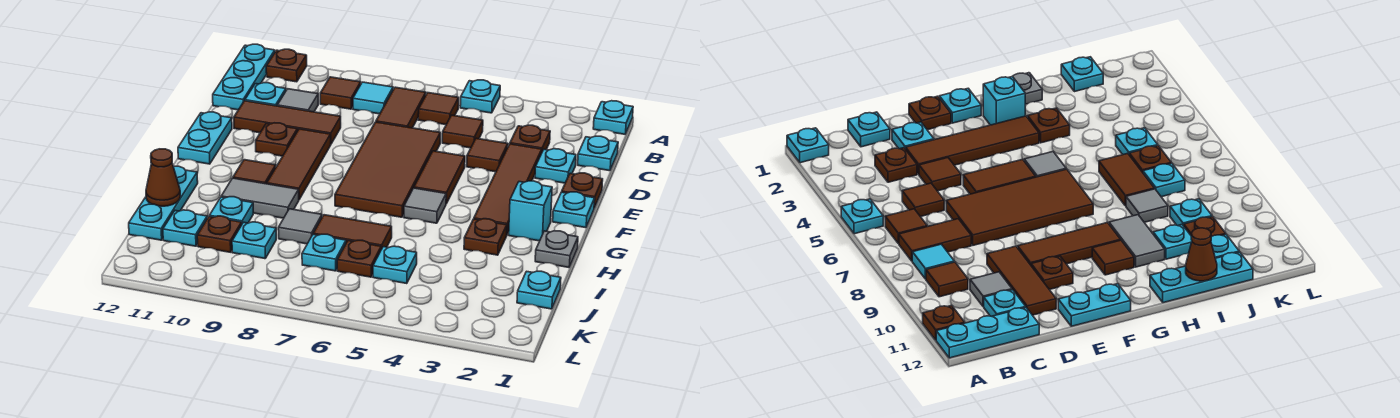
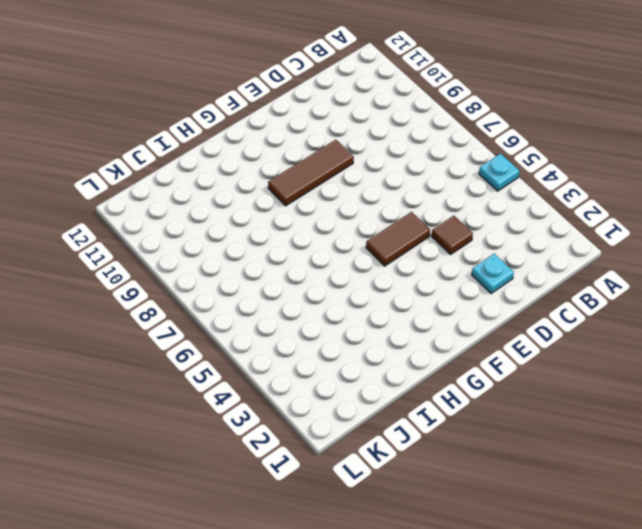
none -> cyan plate A1 level 1
none -> brown plate A11 level 1
none -> cyan plate A12:C12 level 1
none -> brown tile B6 level 1

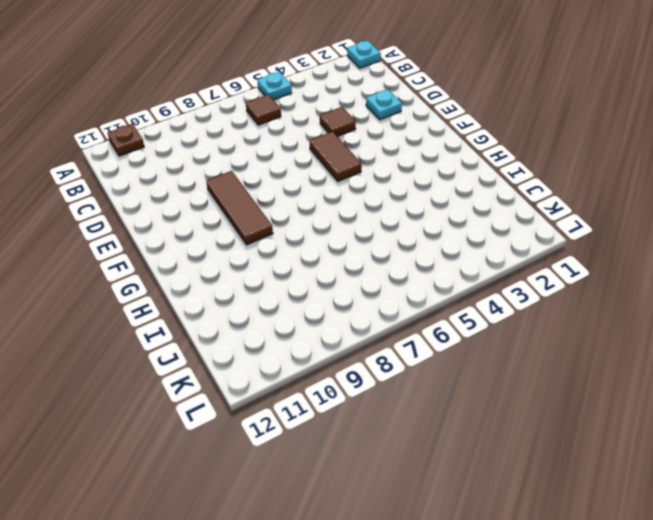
none -> cyan plate A12:C12 level 1
none -> brown tile B7:C7 level 1
none -> cyan tile B8 level 1
none -> brown tile B9 level 1

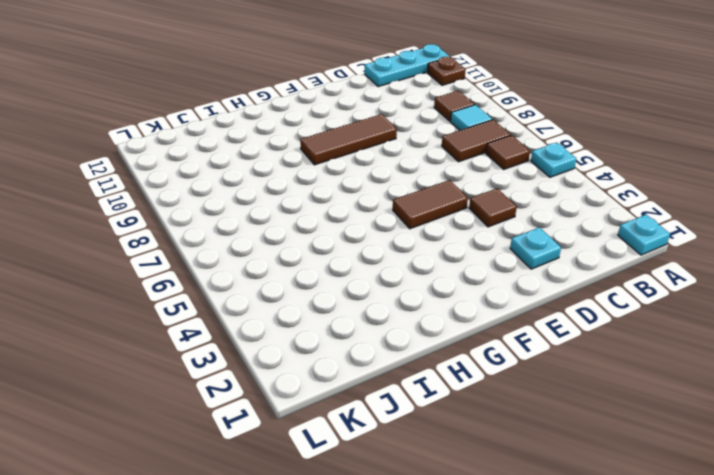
none -> cyan plate C1 level 1
none -> brown plate C3 level 1
none -> brown tile C5 level 1
none -> grey tile C10 level 1

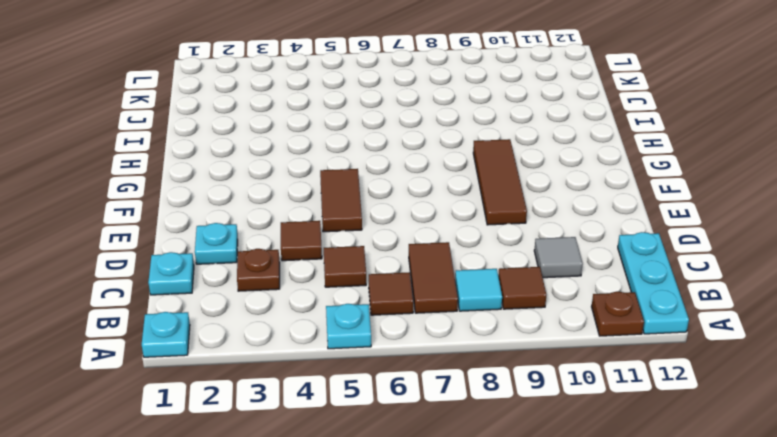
none -> cyan plate C11 level 1
none -> brown tile D3:G3 level 1
none -> brown tile D6:G7 level 1
none -> brown tile D9:D11 level 1

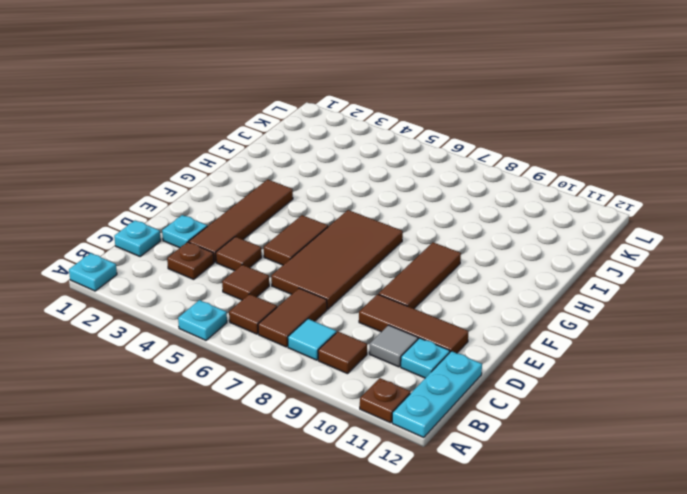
none -> brown plate E1 level 1
none -> brown plate E10 level 1
none -> cyan plate E12:F12 level 1
none -> cyan plate F1 level 1

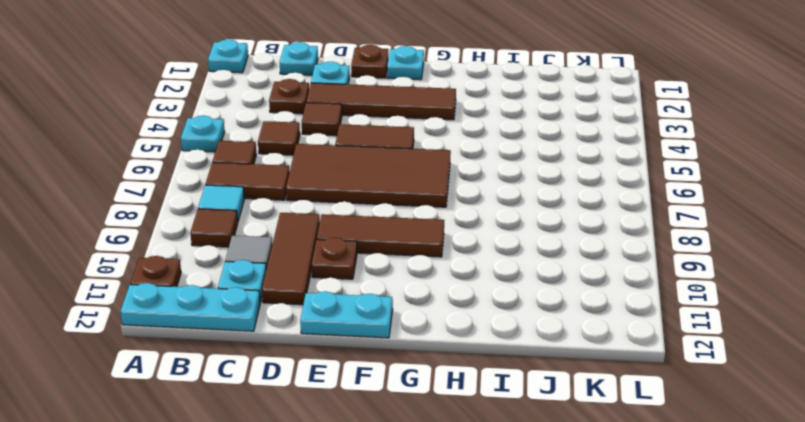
none -> cyan brick G2 level 1
none -> grey tile G5 level 1
none -> brown tile G10 level 1
none -> grey plate H1 level 1

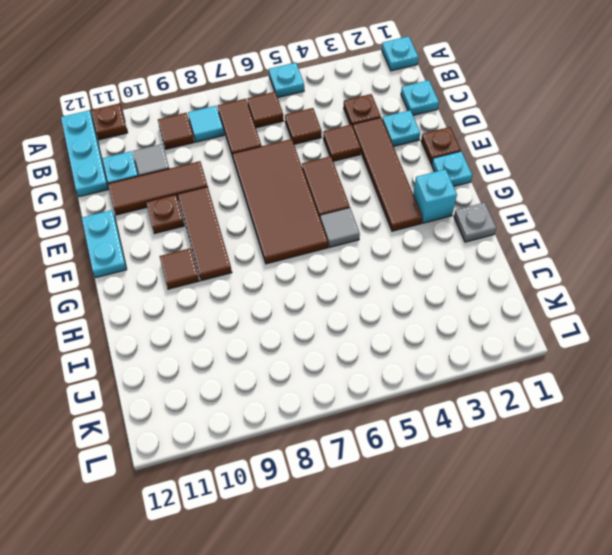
none -> brown plate H3 level 1
none -> grey tile H9:H10 level 1
none -> cyan plate H12:J12 level 1
none -> brown tile I6:I7 level 1

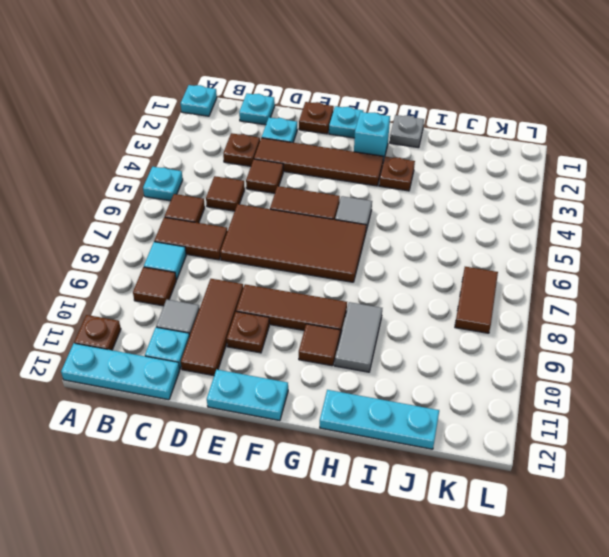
brown tile K7:K8 level 1 -> brown tile I6:I7 level 1
none -> grey tile I8 level 1
none -> cyan plate I10 level 1
none -> cyan plate J1 level 1
none -> cyan plate J5 level 1

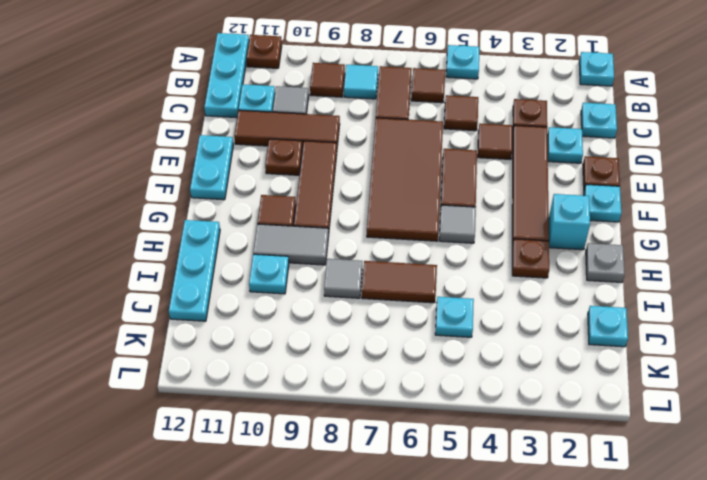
none -> brown plate J6 level 1
none -> cyan plate J7 level 1
none -> cyan plate J9 level 1
none -> brown plate J10 level 1

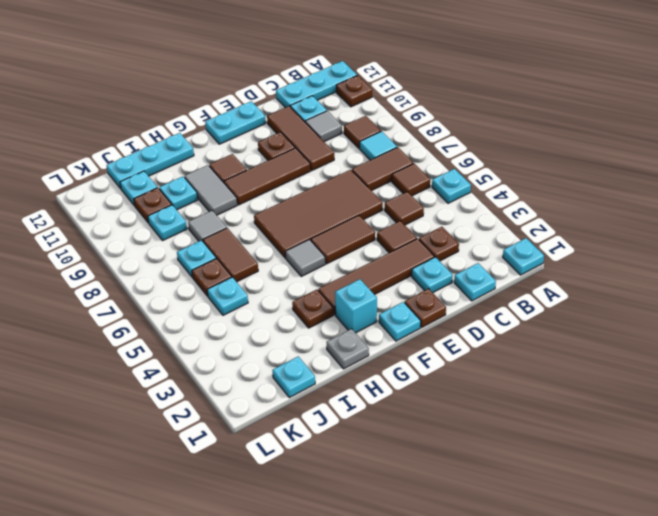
none -> brown cone I12 level 2

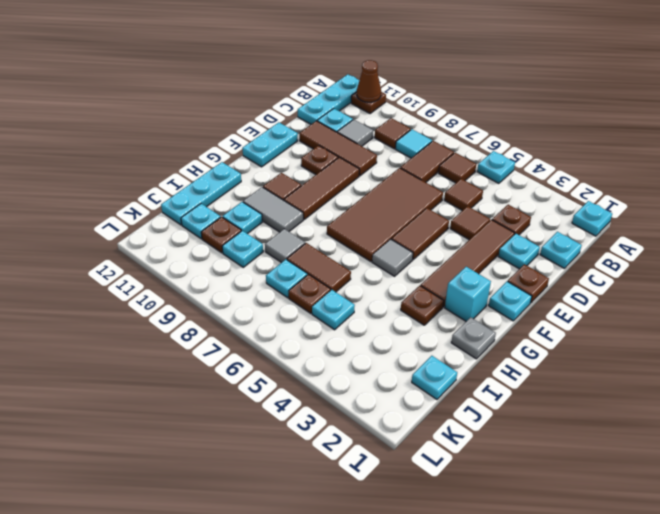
brown cone A11 level 2 -> brown cone I12 level 2

